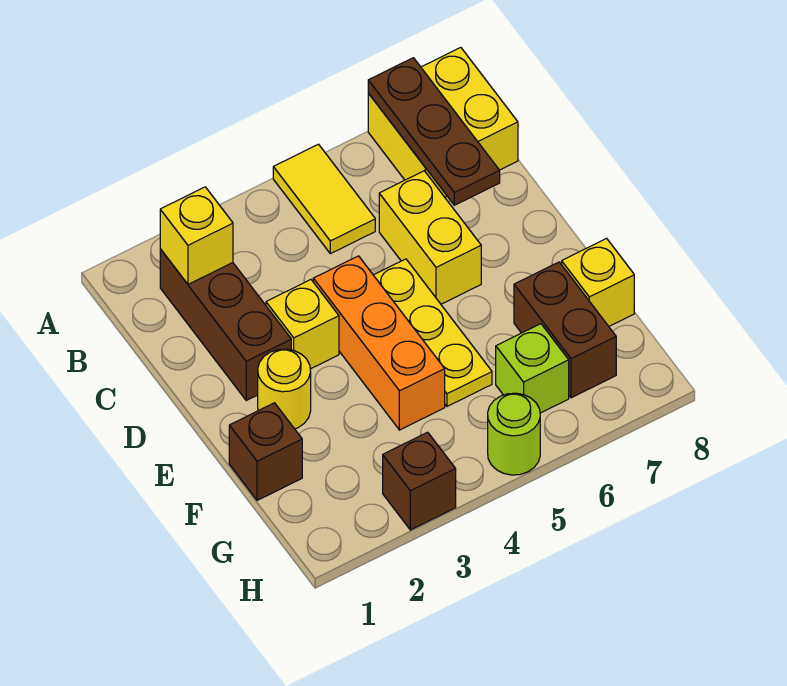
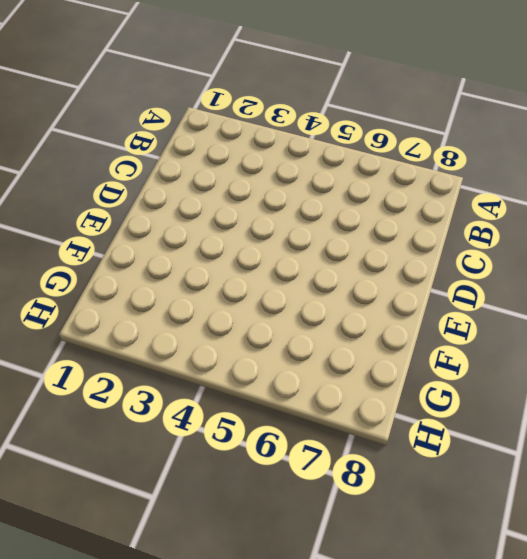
none -> yellow tile A5:B5 level 1
none -> yellow brick A7:B8 level 1
none -> brown brick B2:D2 level 1

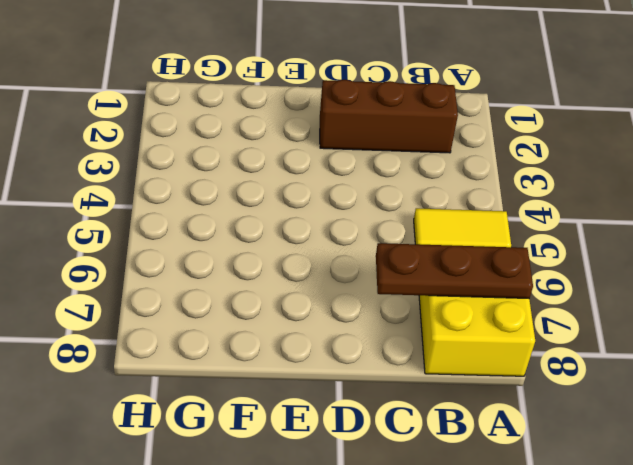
none -> yellow brick C6:D6 level 1
none -> yellow brick D3 level 1
none -> orange brick D4:F4 level 1

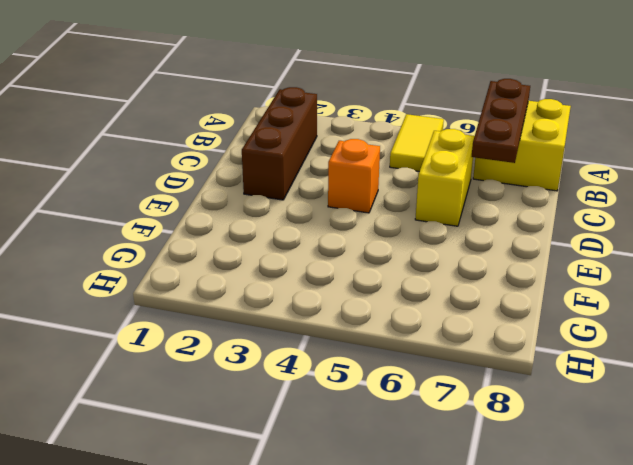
orange brick D4 level 1 -> orange brick D4:F4 level 1
none -> yellow brick D3 level 1
none -> yellow plate D5:F5 level 1
none -> yellow round brick E2 level 1

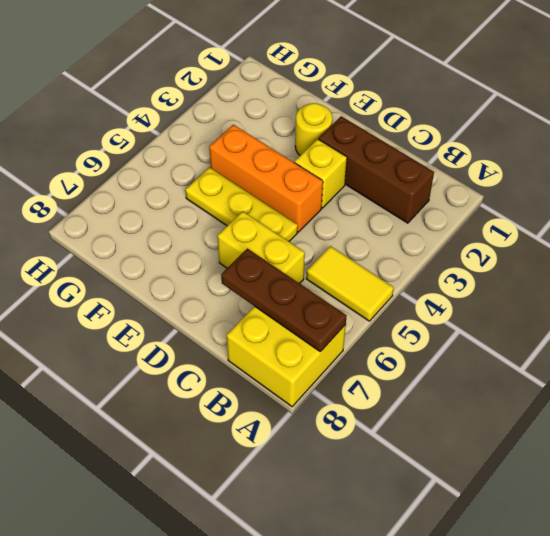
none -> brown brick F1 level 1
none -> brown brick F7:G7 level 1
none -> yellow brick F8 level 1

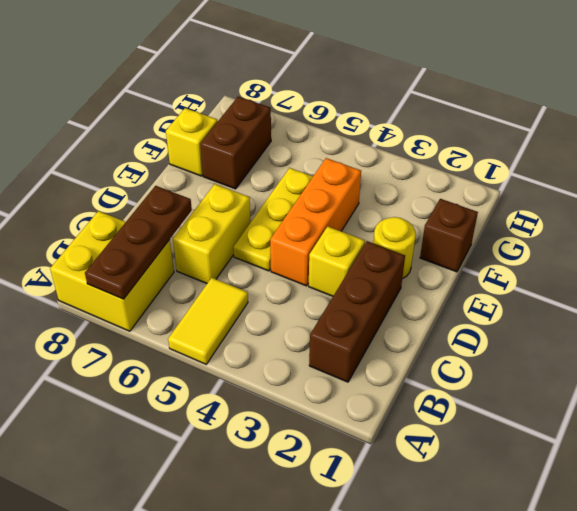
none -> lime brick G6 level 1
none -> brown brick H3 level 1
none -> lime round brick H5 level 1

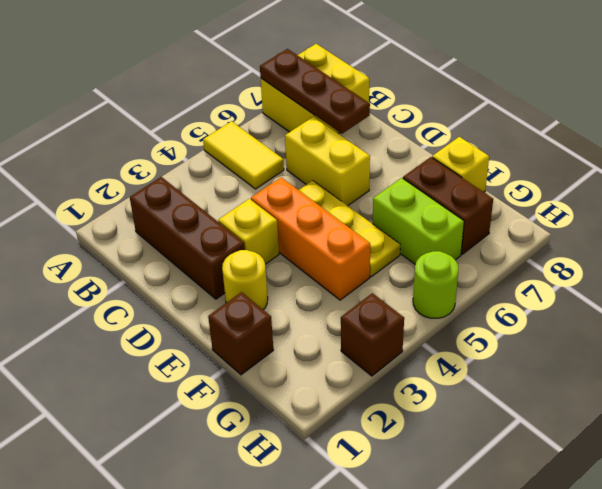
lime brick F6:G6 level 1 -> lime brick G6 level 1
none -> yellow brick B2 level 2

